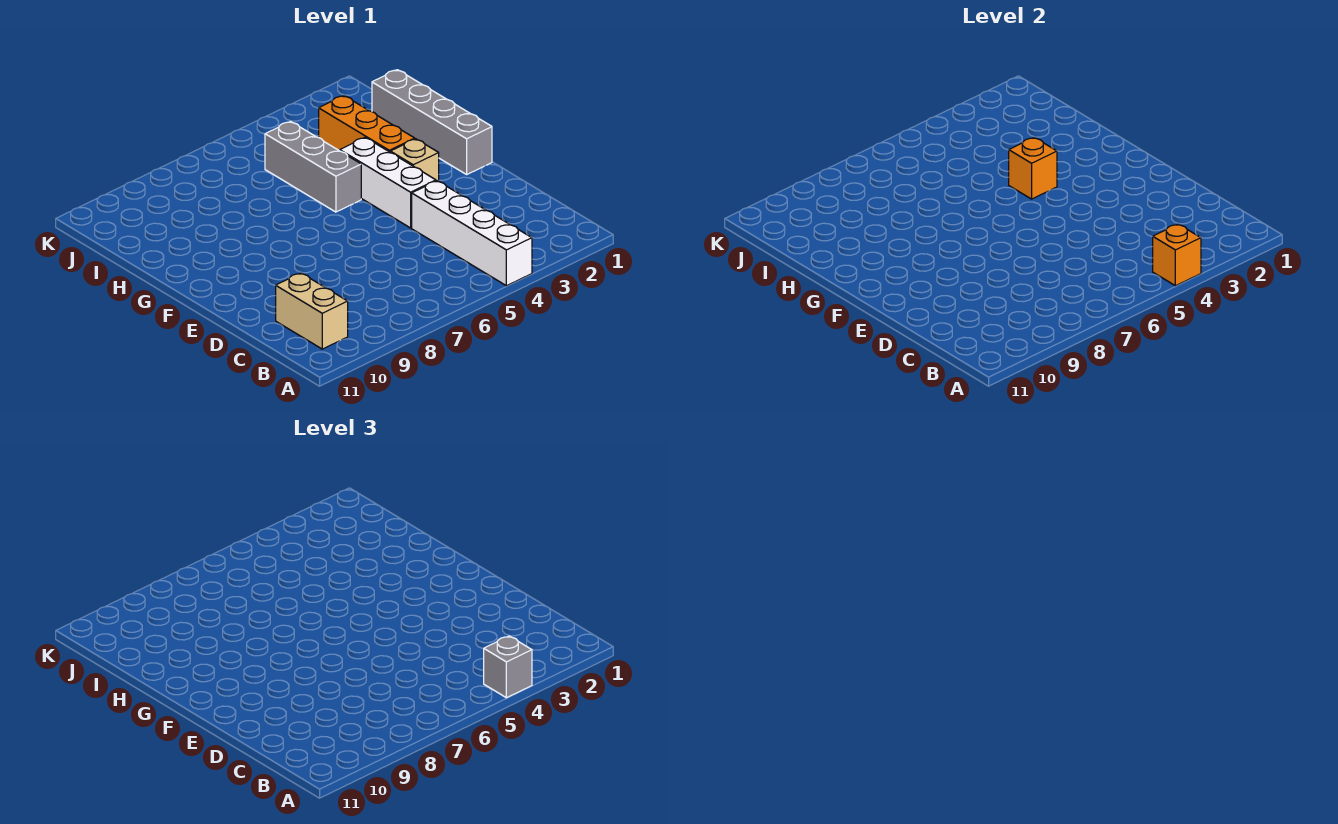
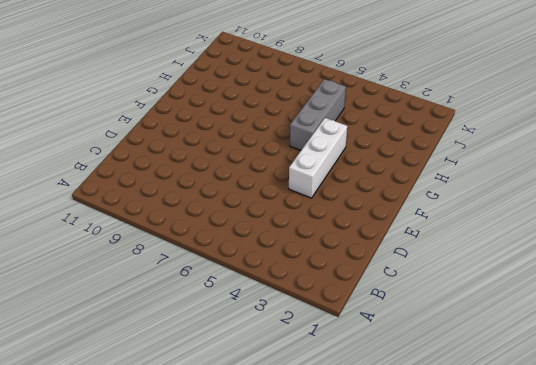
none -> white brick A4:D4 level 1
none -> tan brick B10:C10 level 1

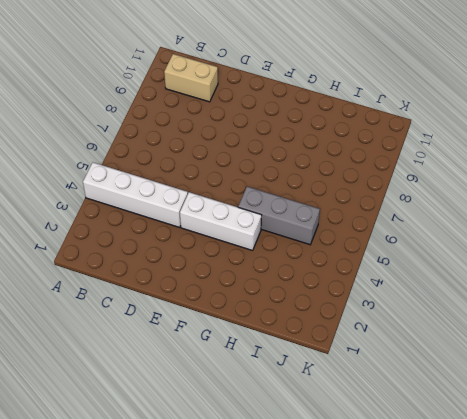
none -> grey brick F1:I1 level 1
none -> tan brick F3 level 1

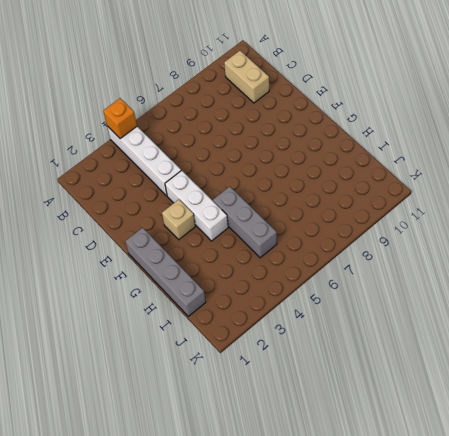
none -> orange brick G3:I3 level 1
none -> orange brick G4 level 2

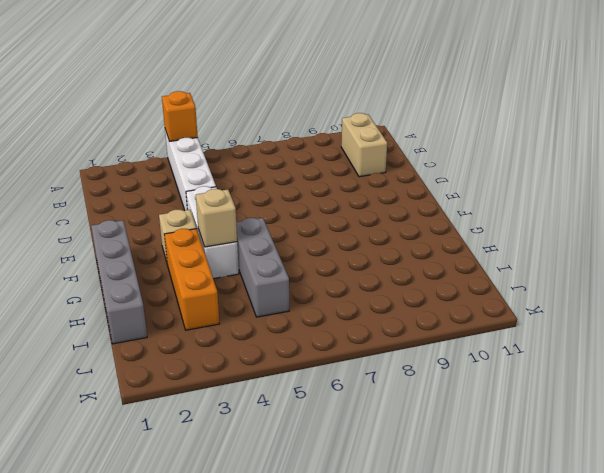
tan brick G4 level 2 -> orange brick G4 level 2
none -> grey brick A4 level 3

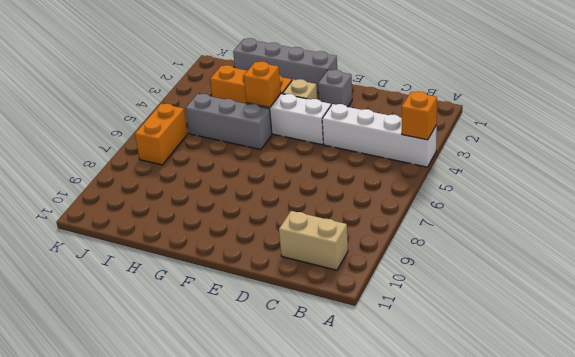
grey brick E2 level 1 -> grey brick A4 level 3
orange brick J6:J7 level 1 -> none

